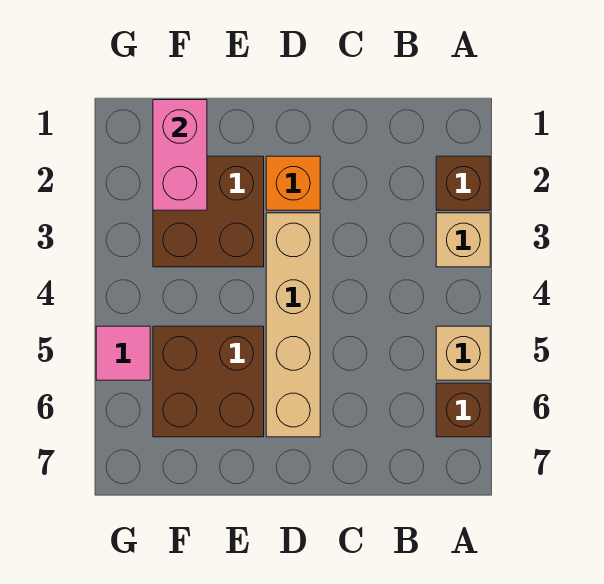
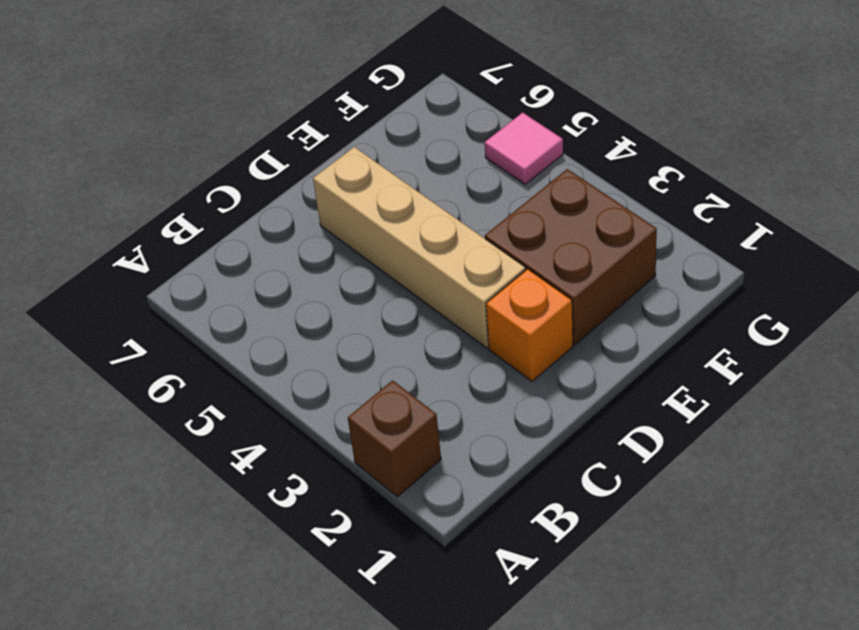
none -> tan brick A3 level 1
none -> tan brick A5 level 1

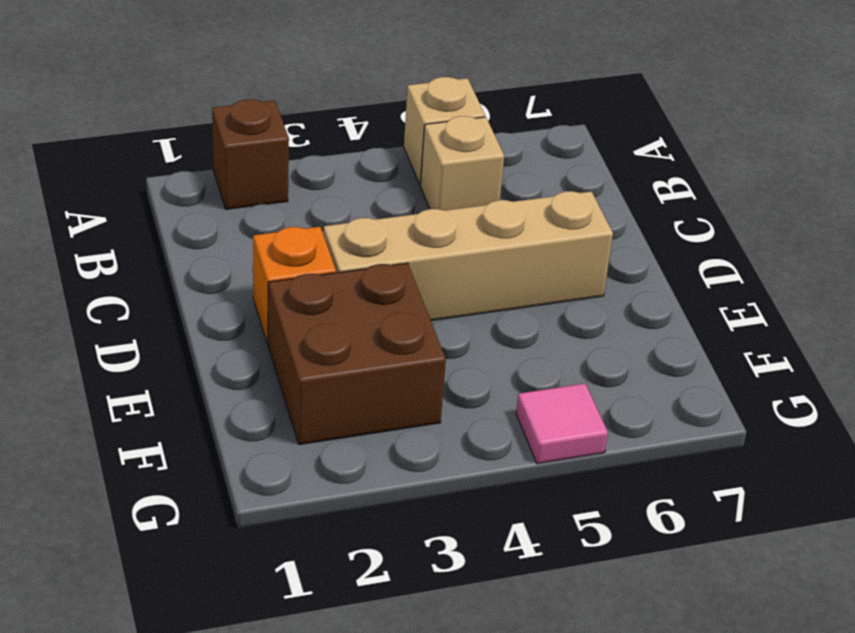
tan brick B5 level 1 -> tan brick A3 level 1
none -> brown brick A6 level 1
none -> brown brick E5:F6 level 1

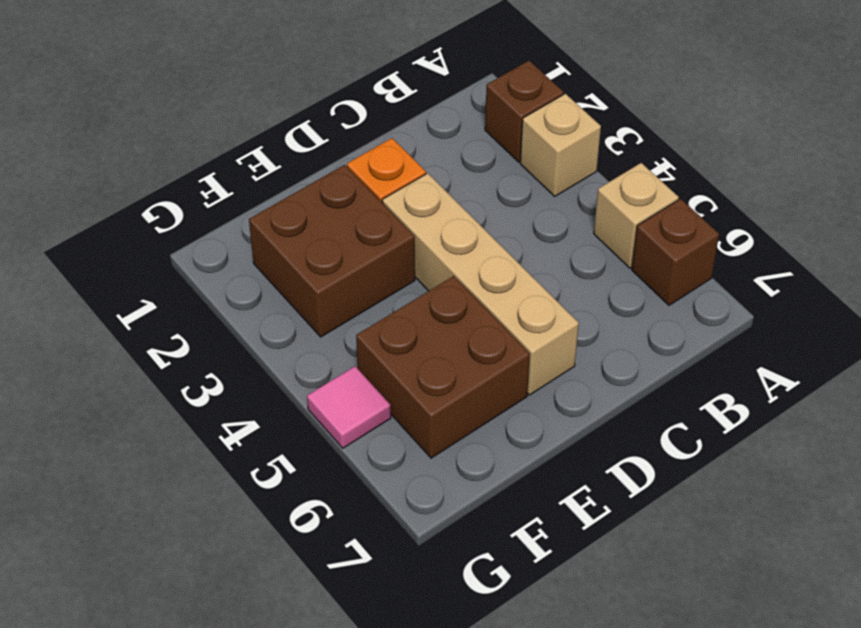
none -> pink brick F1:F2 level 2

